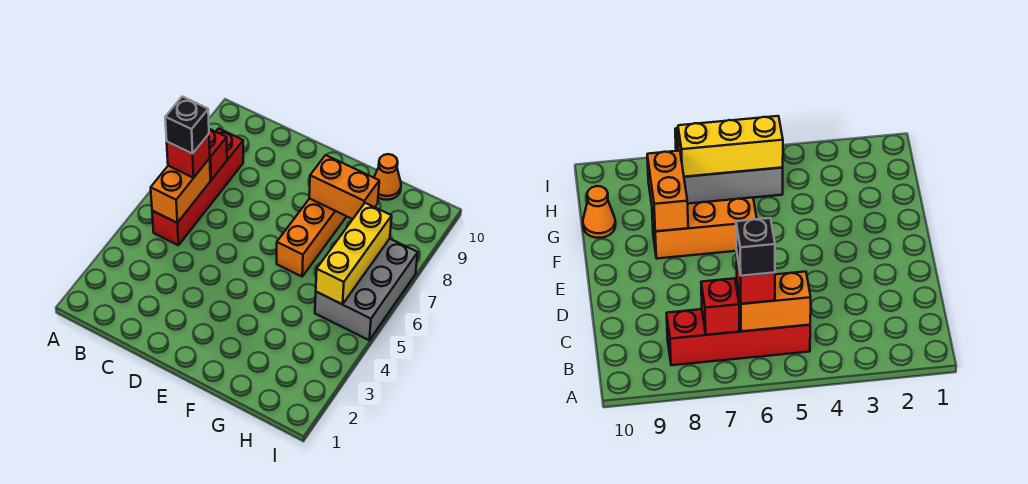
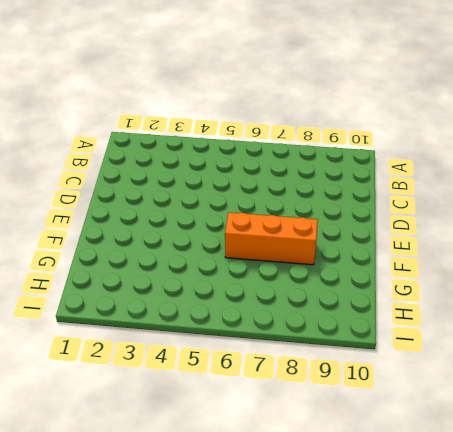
none -> red brick B5:B8 level 1
none -> orange cone G10 level 1

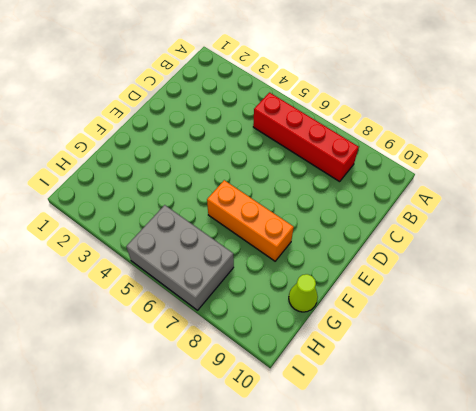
lime cone G10 level 1 -> orange cone G10 level 1
none -> orange brick B5:B6 level 2
none -> red brick B7 level 2

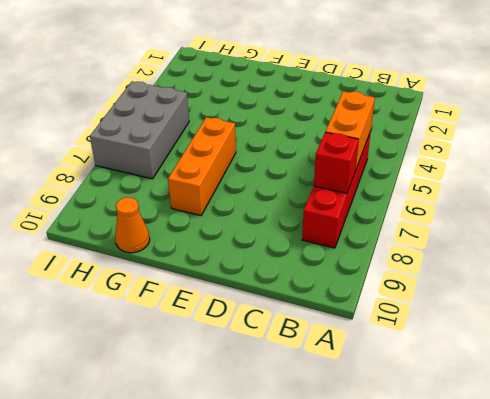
none -> orange brick F8:G8 level 2
none -> yellow brick H5:H7 level 2

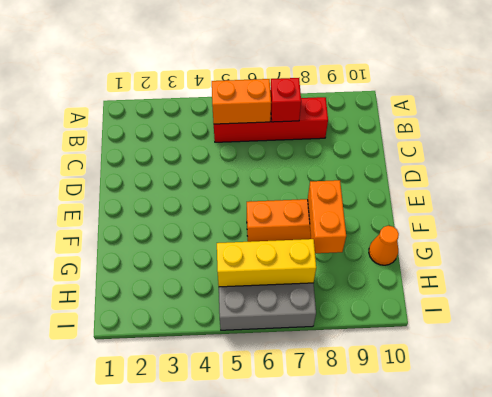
none -> red brick B6 level 3
none -> black brick B6 level 4

